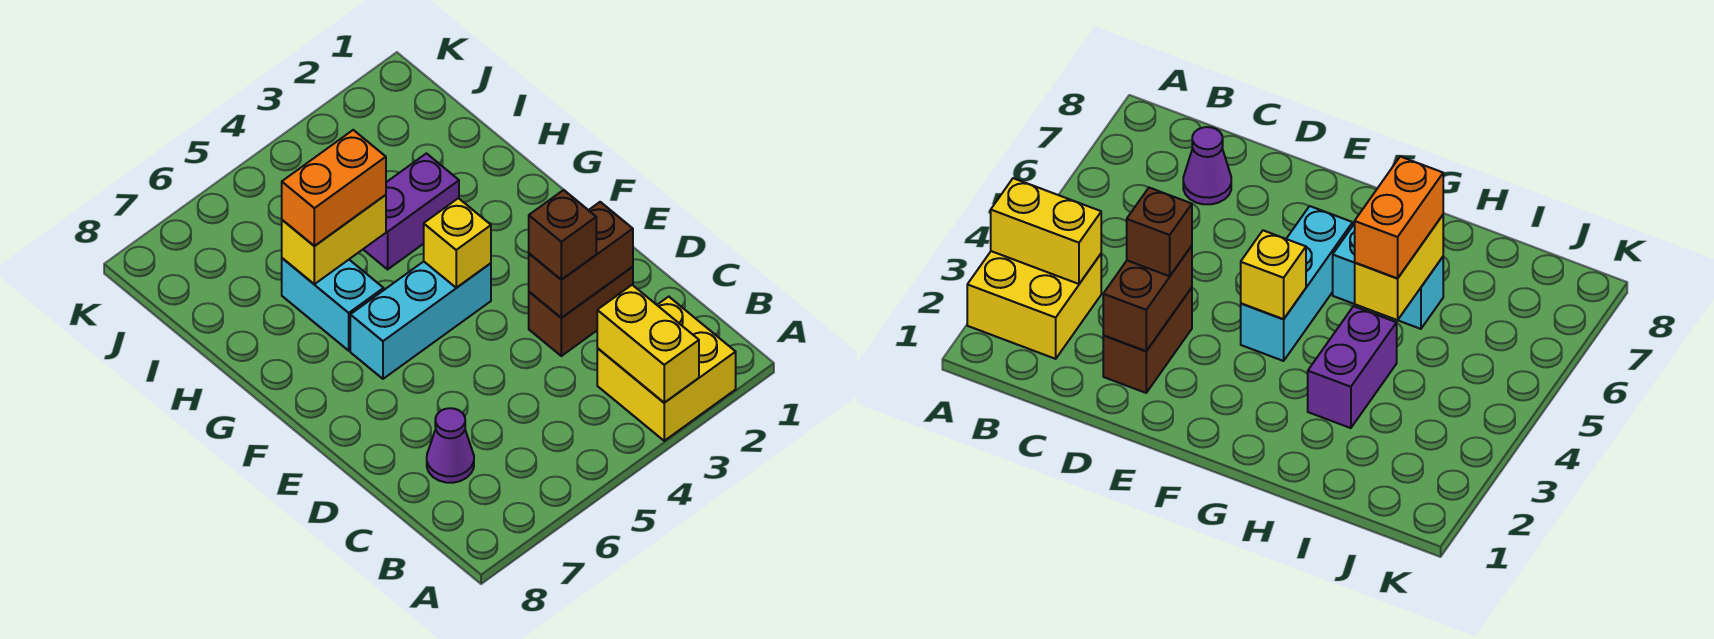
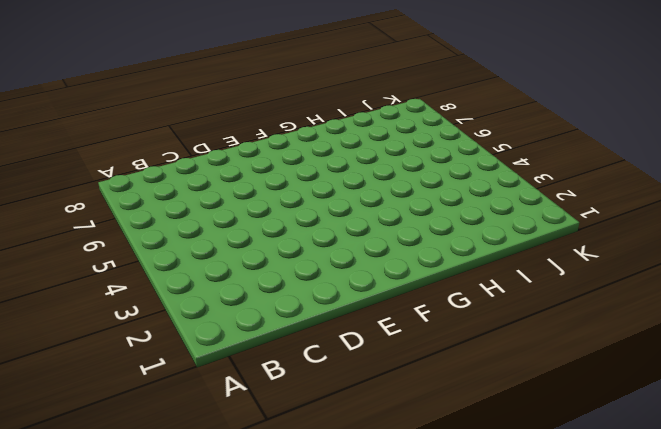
none -> yellow brick A2:B3 level 1
none -> purple cone C7 level 1
none -> brown brick D2:D3 level 1

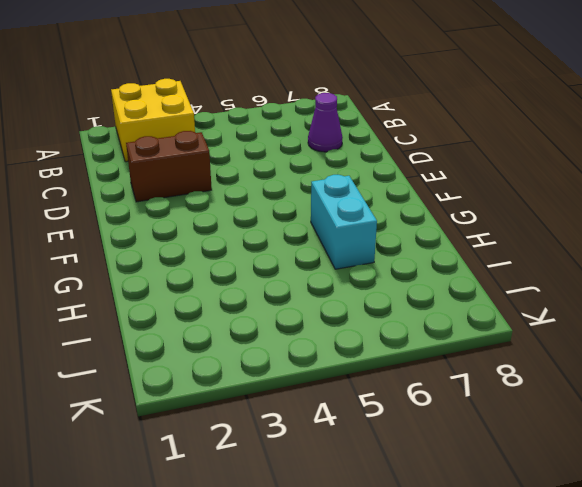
none -> cyan brick F4:F6 level 1
none -> purple brick H3:H4 level 1
none -> yellow brick A3:B3 level 2

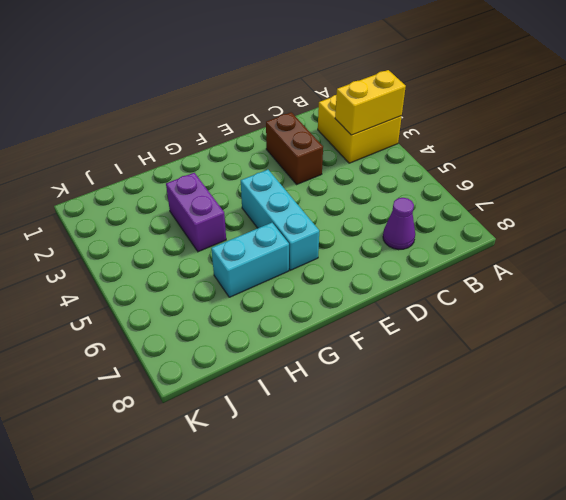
none -> brown brick D2:D3 level 2
none -> yellow brick F4 level 2
none -> yellow brick H5:H6 level 2

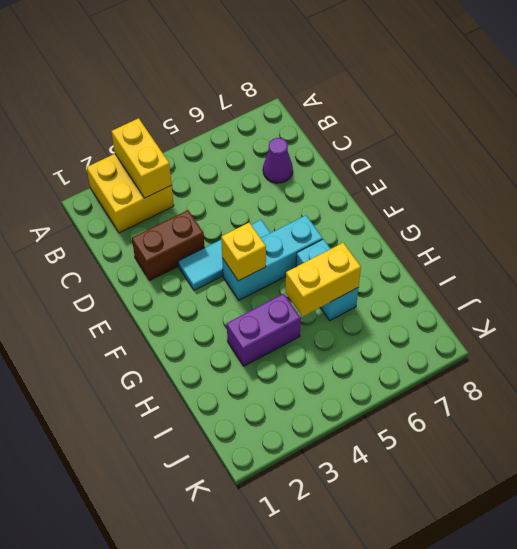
cyan tile E3:E5 level 1 -> none
none -> brown brick D2:D3 level 2
none -> brown brick D3 level 3
none -> orange brick H5:H6 level 3

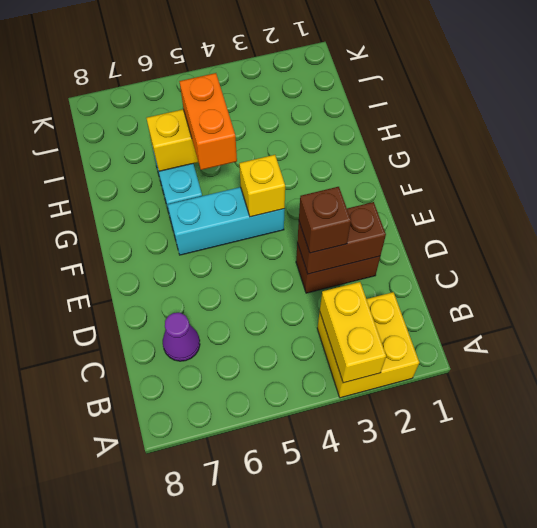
orange brick G5:H5 level 3 -> orange brick H5:H6 level 3
none -> purple brick H3:H4 level 1

